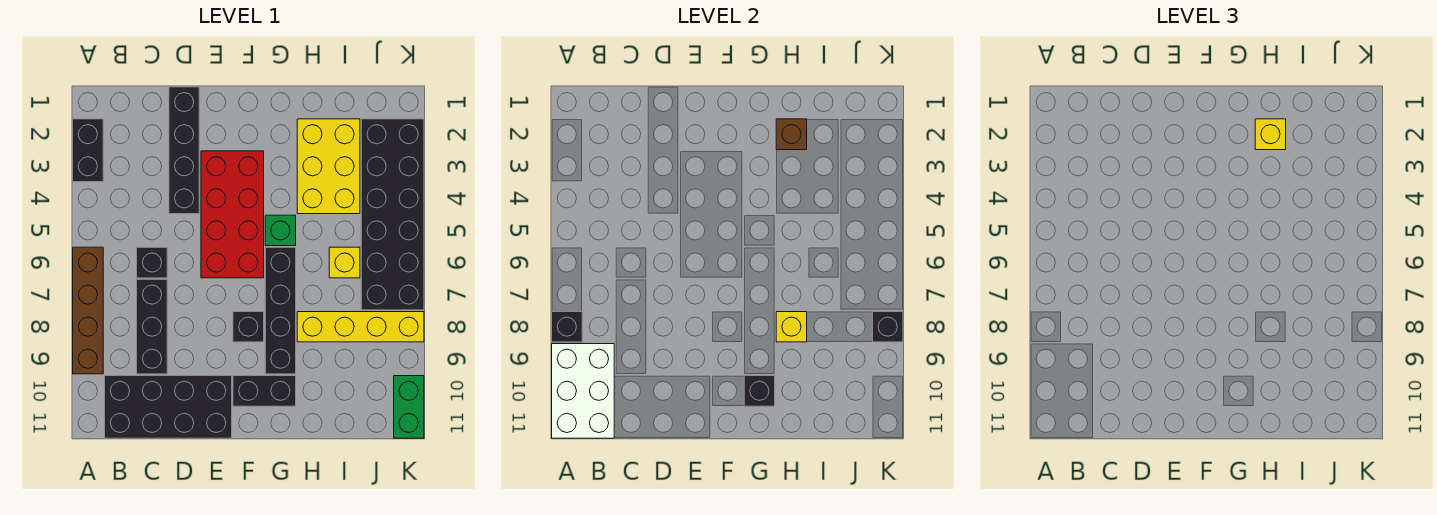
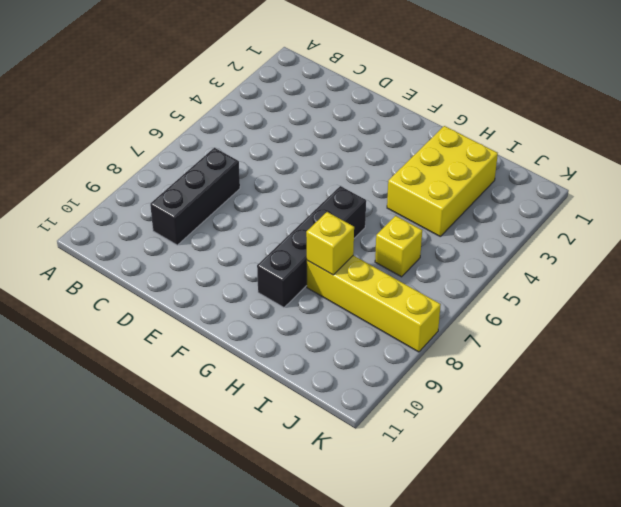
none -> black brick A2:A3 level 1
none -> brown brick A6:A9 level 1
none -> black brick B10:E11 level 1

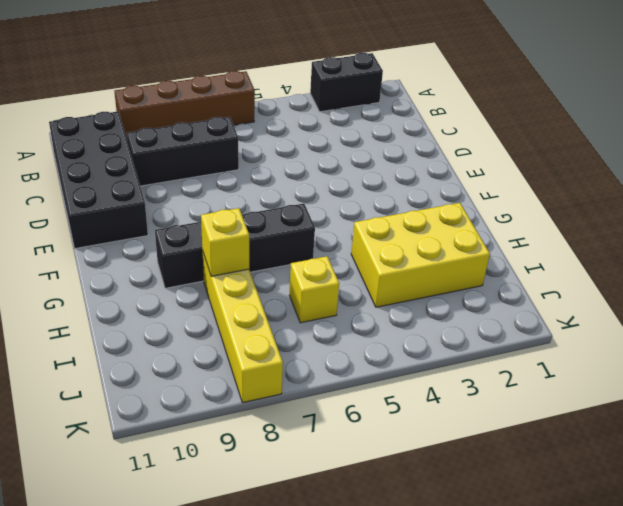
none -> black brick C6 level 1
none -> black brick D1:D4 level 1
none -> red brick E3:F6 level 1

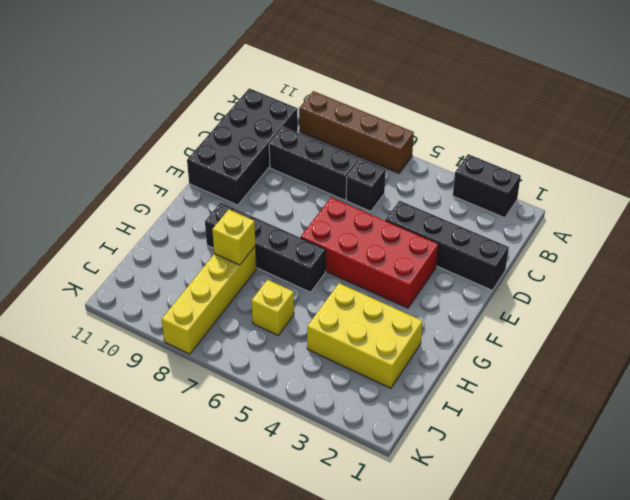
none -> black brick F8 level 1
none -> black brick F10:G10 level 1
none -> green brick G5 level 1

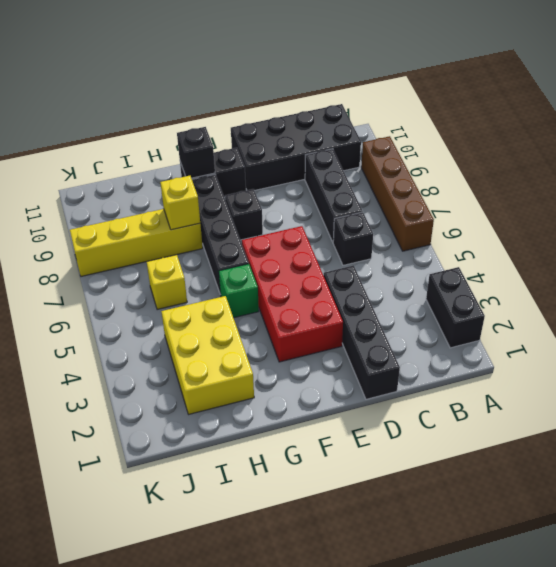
none -> black brick J2:K7 level 1
none -> green brick K10:K11 level 1
none -> black brick A8 level 2

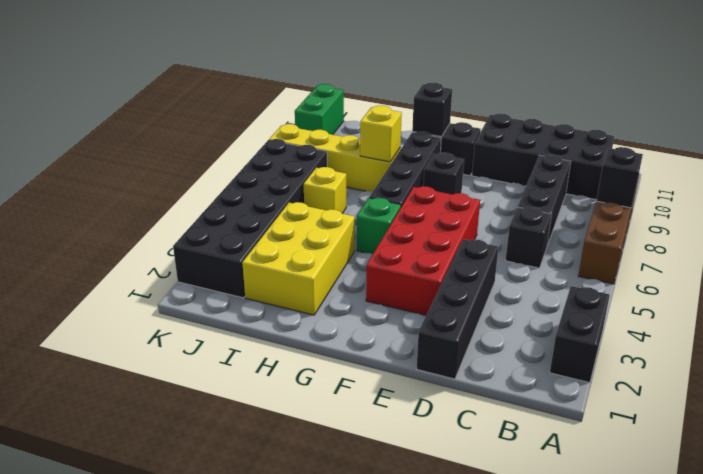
none -> white brick A9:B11 level 2
none -> brown brick H2 level 2
none -> black brick K8 level 2

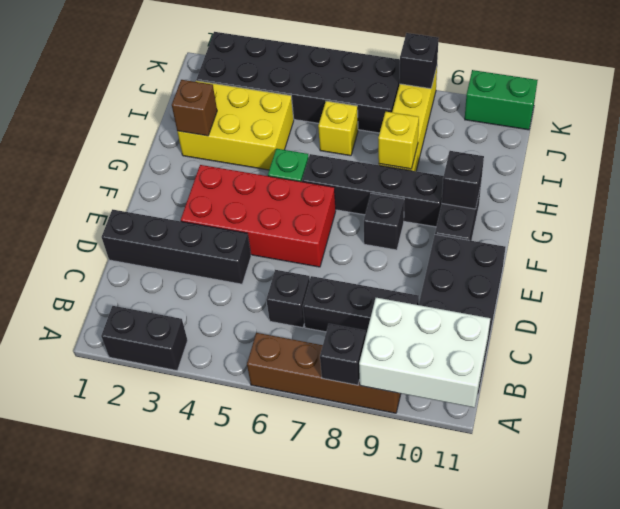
none -> yellow brick H2 level 3

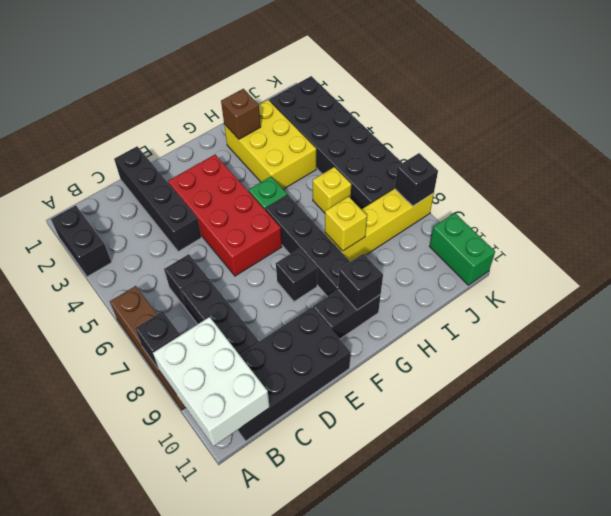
none -> yellow brick H2 level 3

